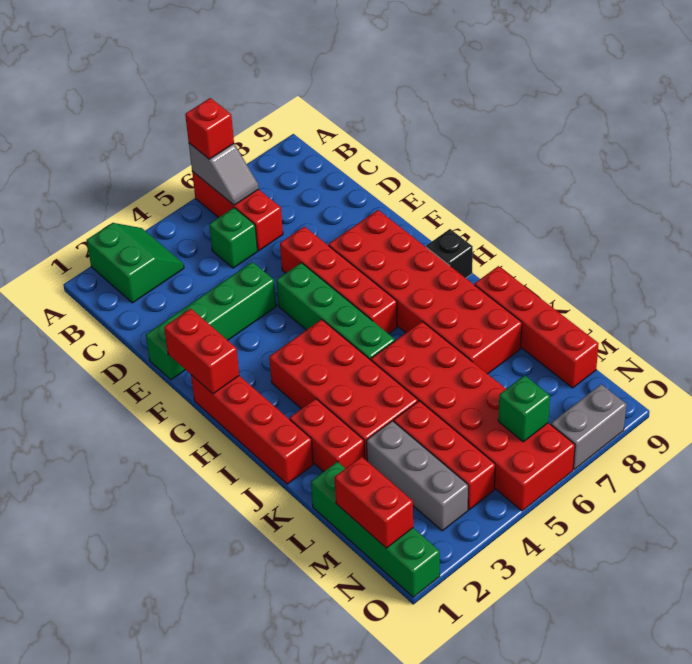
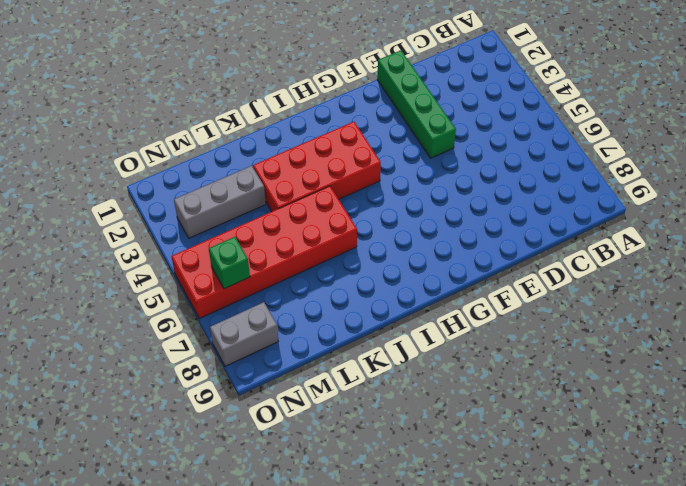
grey brick N8:O8 level 1 -> grey brick O7:O8 level 1
none -> green slope A2:B3 level 1 top 2
none -> red brick A6:C6 level 1
none -> green brick C5 level 1

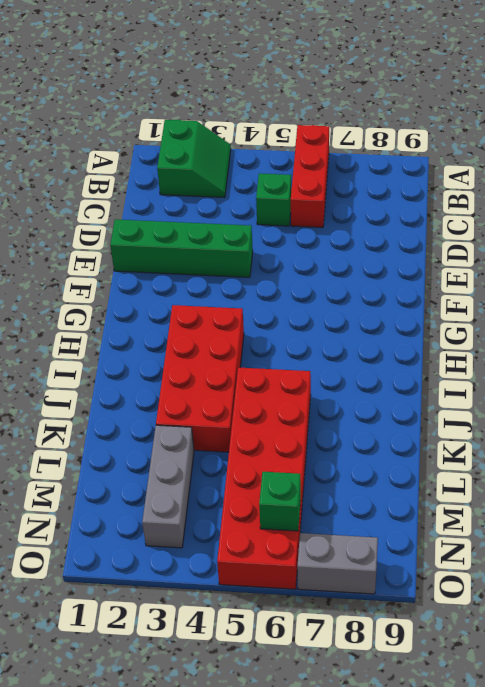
none -> red brick E6:H6 level 1
none -> green brick F5:I5 level 1
none -> red brick F7:K8 level 1

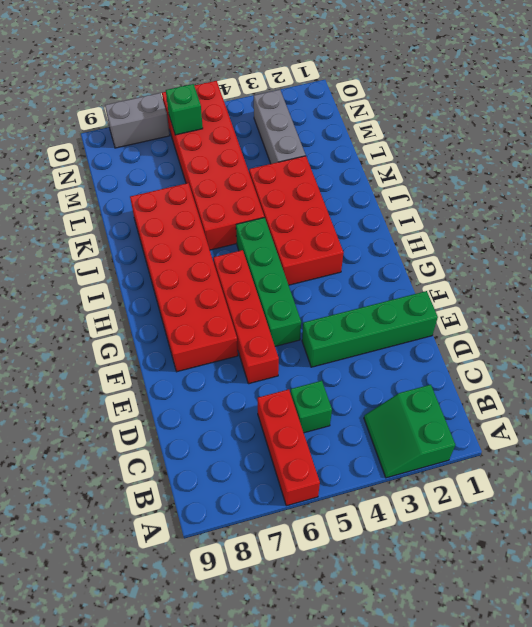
none -> red brick G1:J1 level 1
none -> black brick H9 level 1
none -> red brick J2:K2 level 1

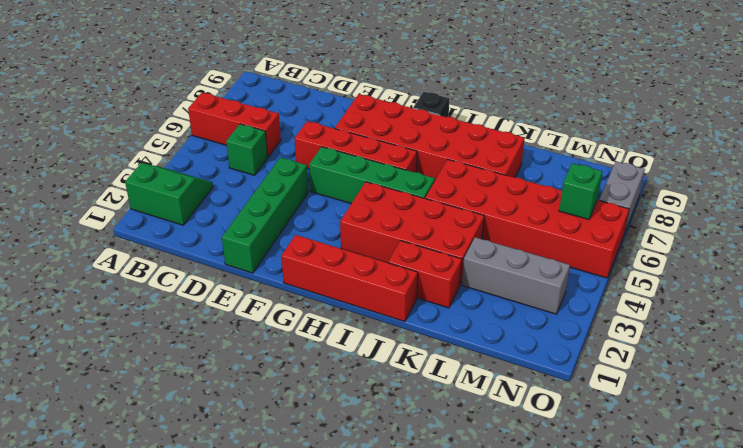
none -> red brick J9:M9 level 1
none -> green brick L1:O1 level 1
none -> red brick L4:N4 level 1

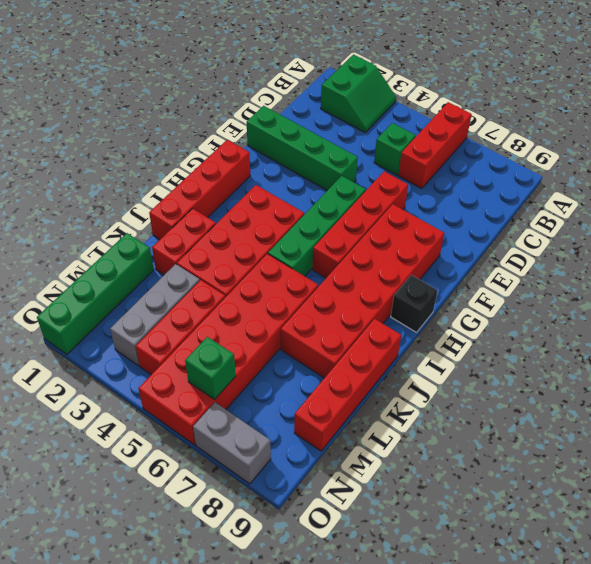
none -> grey slope A6:B6 level 2 top A
none -> red brick F1:G1 level 2
none -> red brick M1:N1 level 2

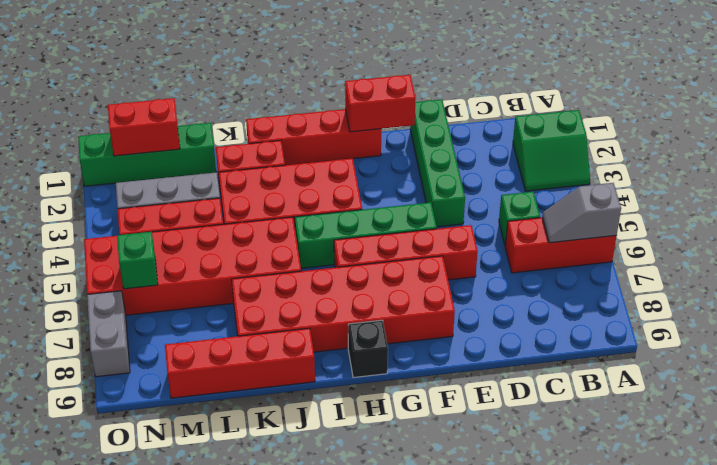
none -> red brick A6 level 3

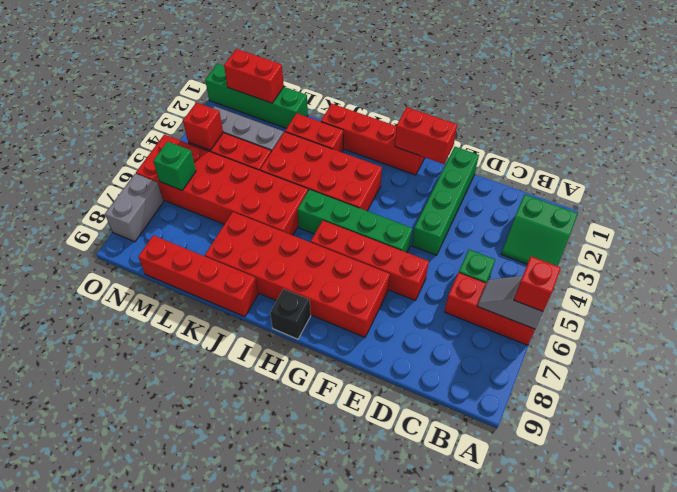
red brick N4 level 2 -> none

